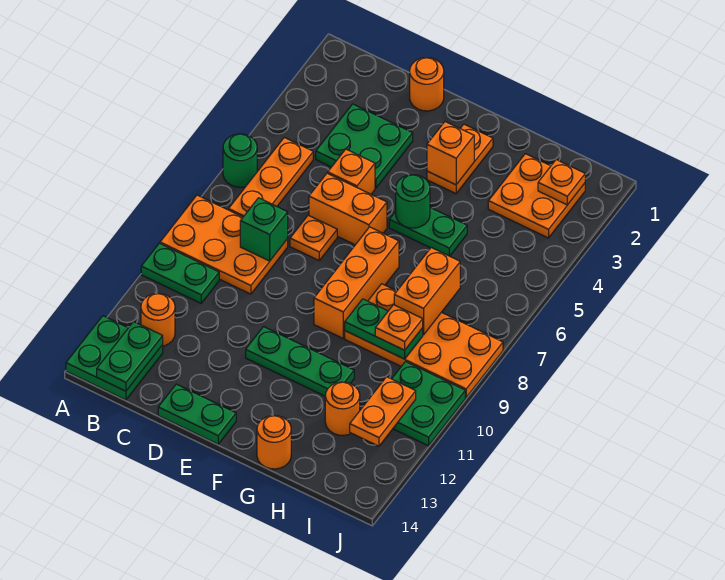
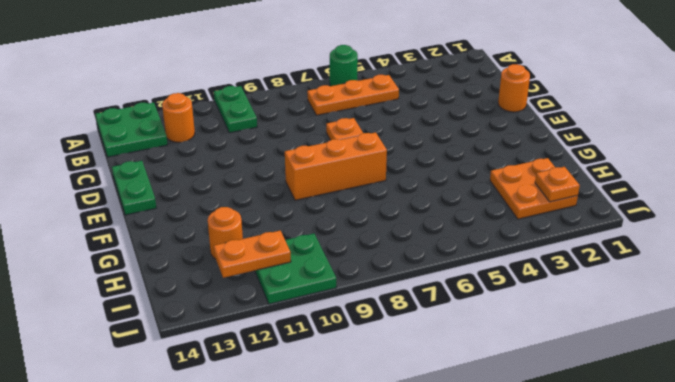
none -> orange plate A8:C9 level 1
none -> green plate C3:D4 level 1
none -> orange brick D5 level 1
none -> orange brick D6:E6 level 1

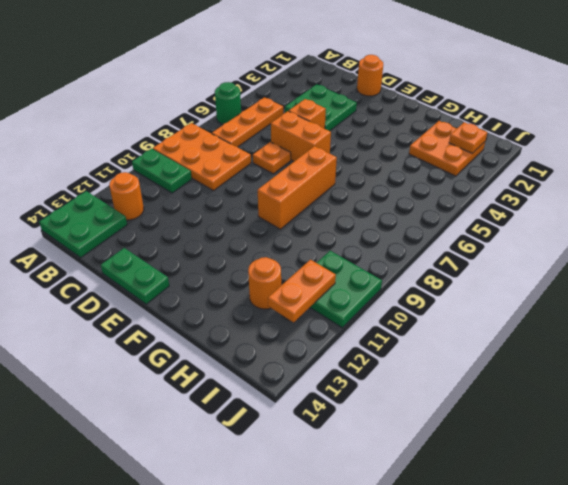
none -> green plate E11:G11 level 1
none -> orange plate F2:F3 level 1
none -> green plate F5:G5 level 1
none -> orange plate G8:J9 level 1

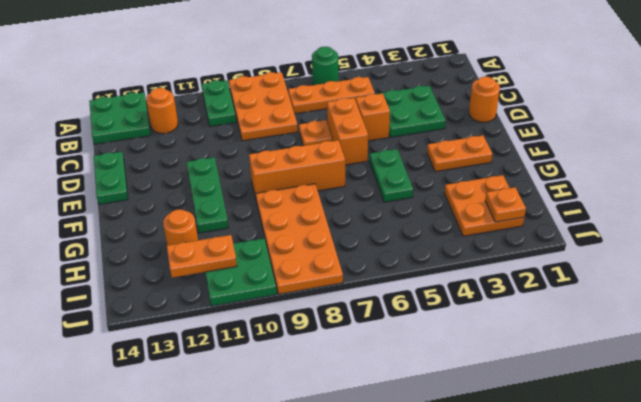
none -> orange round brick G14 level 1
none -> green plate B13:B14 level 2
none -> green brick C8 level 2
none -> orange brick F3 level 2

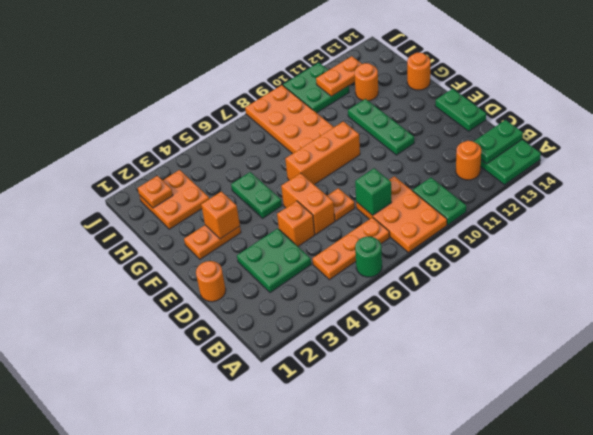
none -> green round brick F5 level 2
none -> green plate G9:H9 level 2
none -> orange brick H7:H8 level 2
none -> orange plate H9 level 3

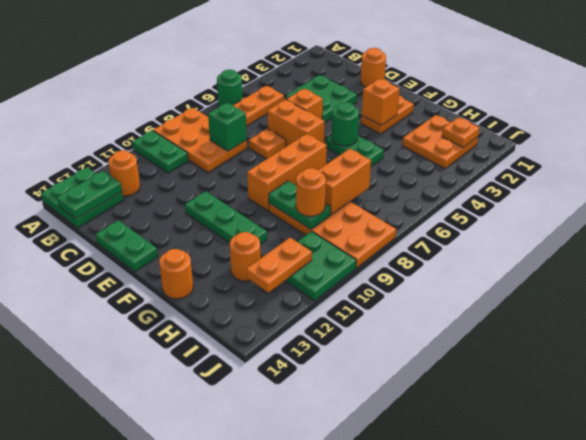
orange round brick H9 level 3 -> orange plate H9 level 3

